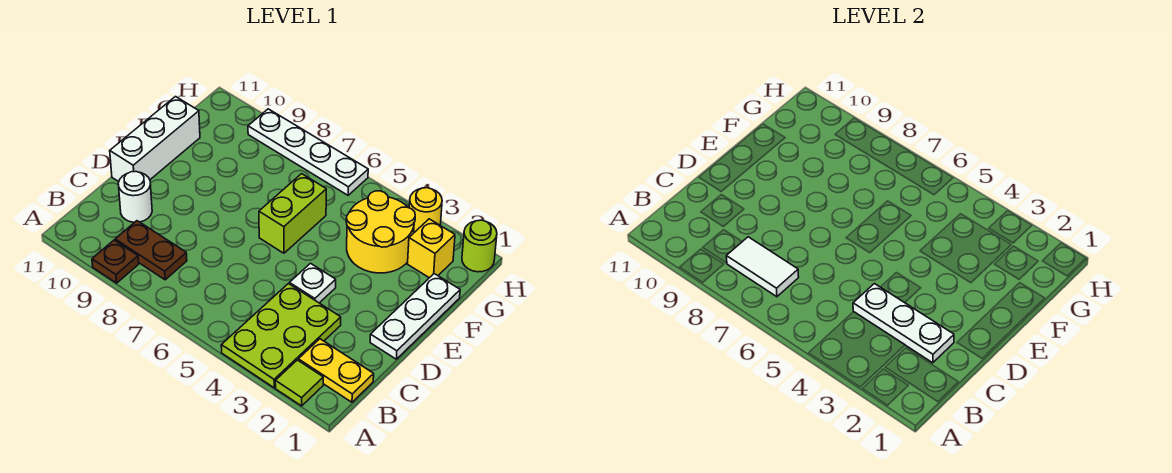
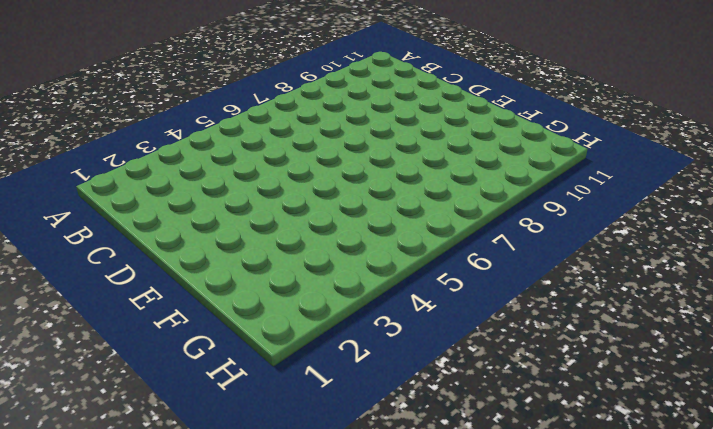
none -> lime tile A2 level 1
none -> lime plate A3:C4 level 1
none -> brown plate A9 level 1

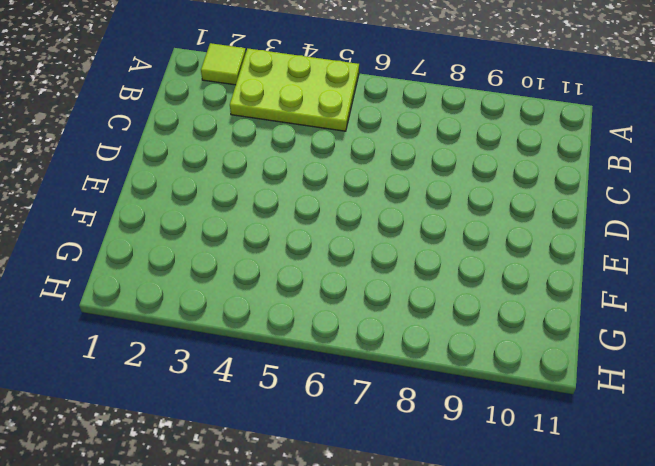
lime plate A3:B5 level 1 -> lime plate A3:C4 level 1
none -> brown plate A9 level 1
none -> yellow plate B1:B2 level 1
none -> brown plate B8:B9 level 1

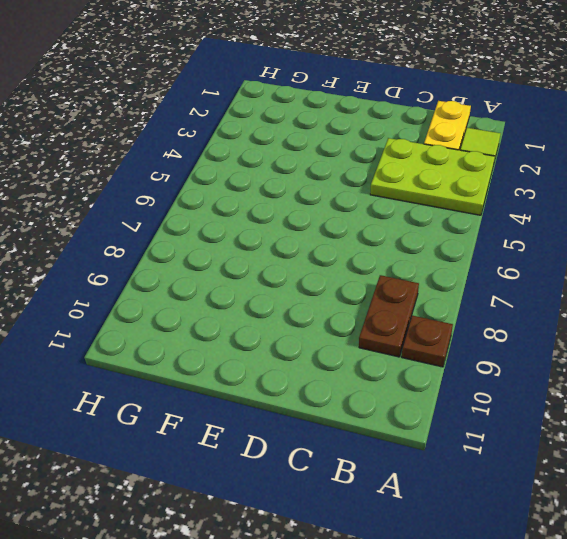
none -> white round brick C10 level 1
none -> white plate D1:F1 level 1
none -> white plate D4 level 1

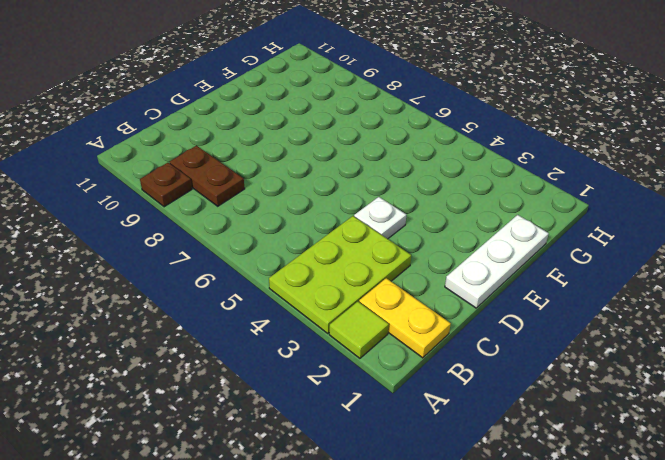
none -> white round brick C10 level 1
none -> white brick D11:F11 level 1
none -> lime brick E6:F6 level 1

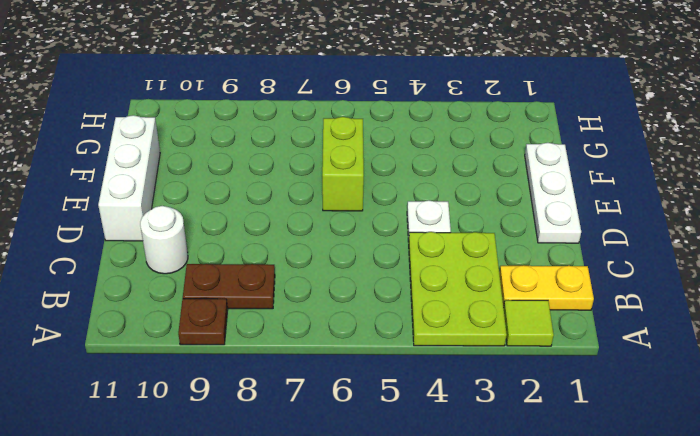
none -> yellow round brick F3:G4 level 1
none -> yellow brick G2 level 1
none -> lime round brick H1 level 1

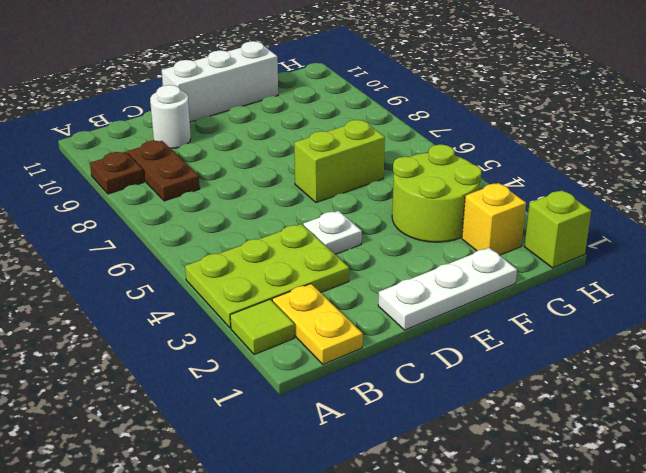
lime round brick F3:G4 level 1 -> yellow round brick F3:G4 level 1
lime brick H1 level 1 -> lime round brick H1 level 1
none -> yellow round brick H3 level 1
none -> white plate H6:H9 level 1
none -> white tile B7:B8 level 2

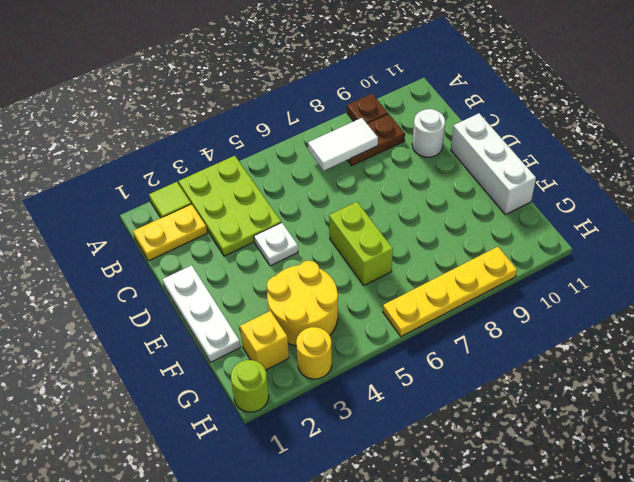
yellow plate H6:H9 level 1 -> white plate H6:H9 level 1
none -> white plate C2:C4 level 2

